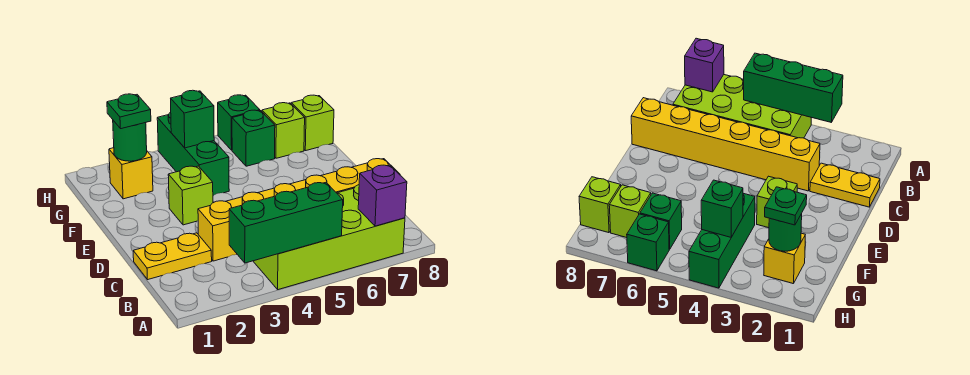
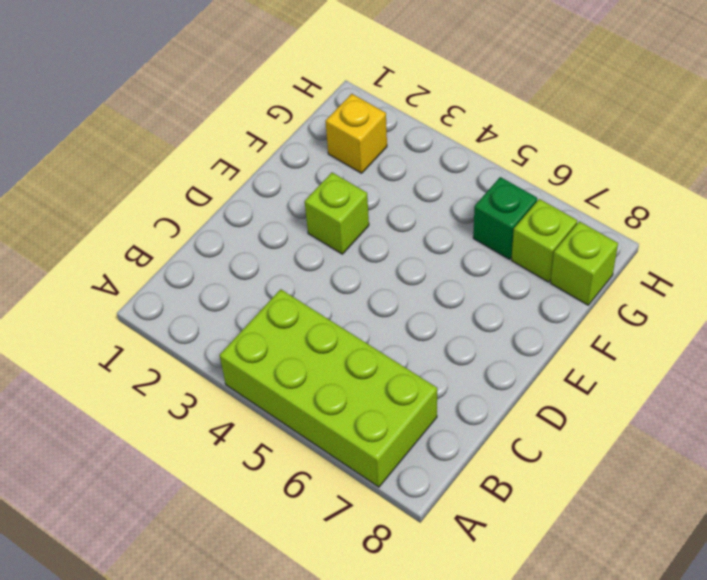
none -> yellow plate C1:C2 level 1
none -> yellow brick C3:C8 level 1
none -> green brick F4:H4 level 1

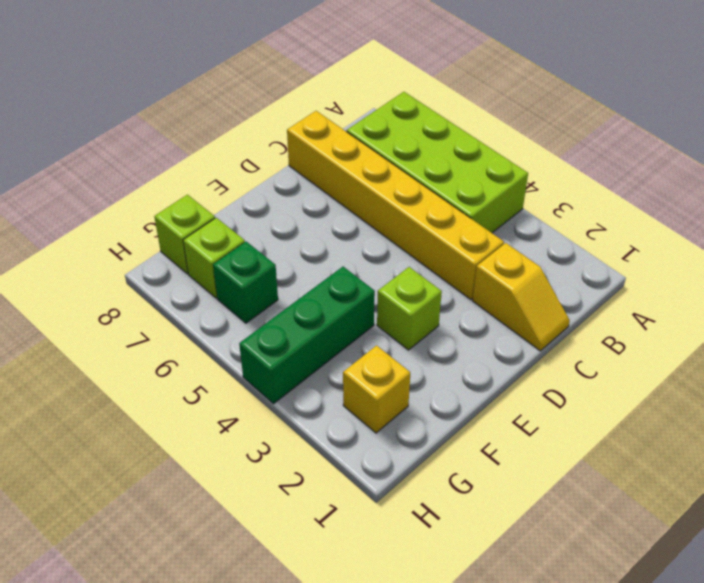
yellow slope C1:C2 level 1 top 2 -> yellow plate C1:C2 level 1
none -> green brick H6 level 1
none -> green brick A3:A5 level 2
none -> purple brick A7 level 2

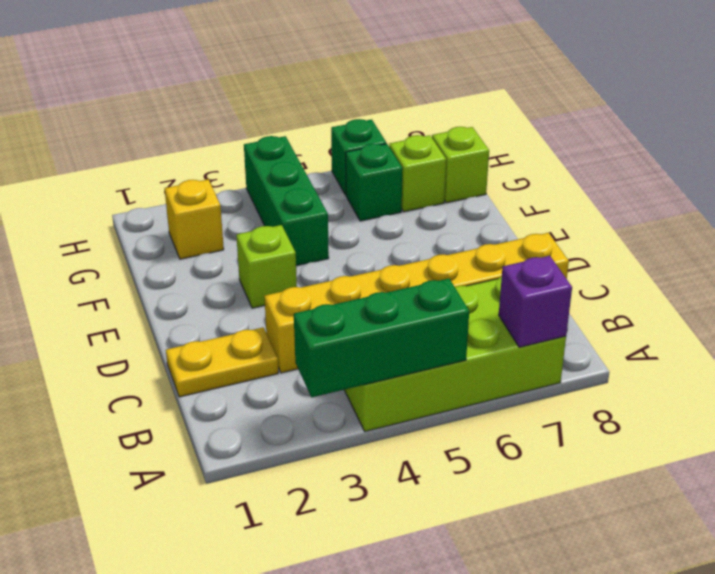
none -> green round brick G2 level 2
none -> green brick G4 level 2
none -> green plate G2 level 3

